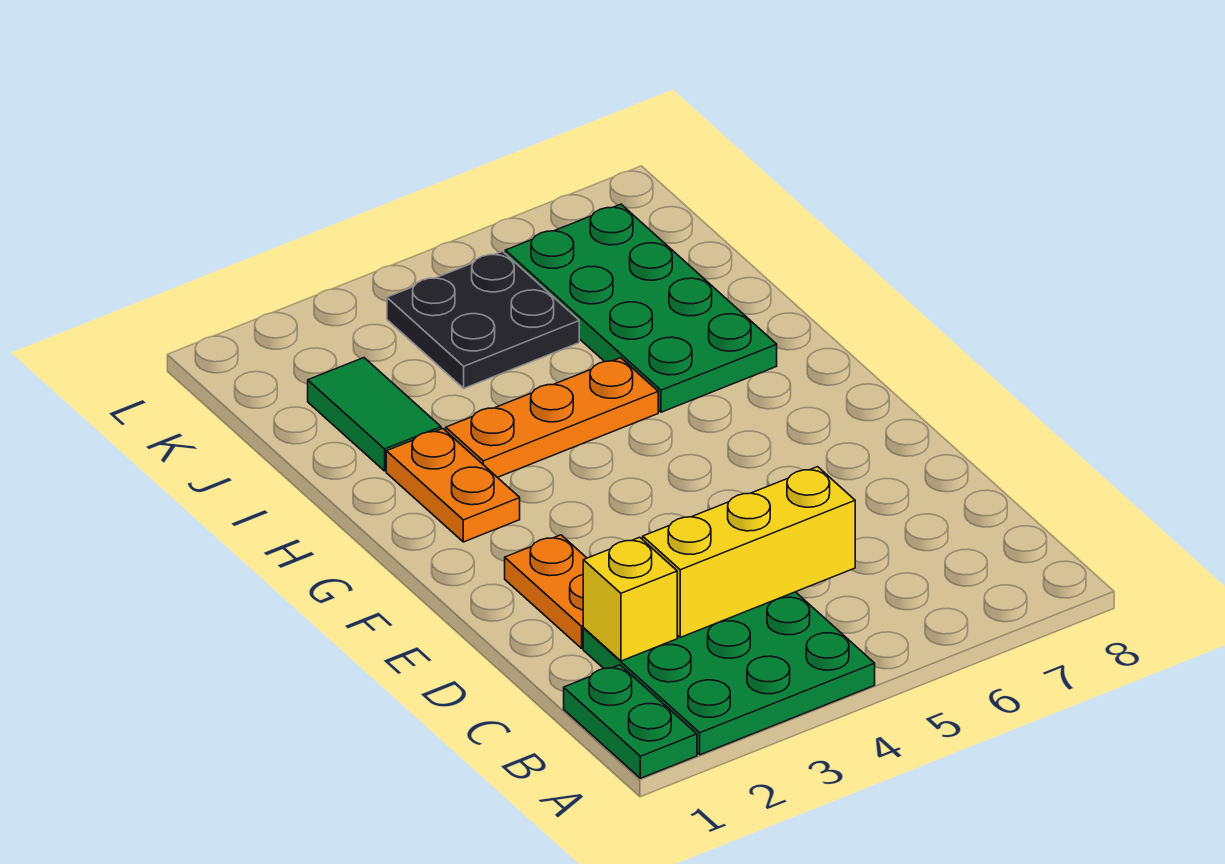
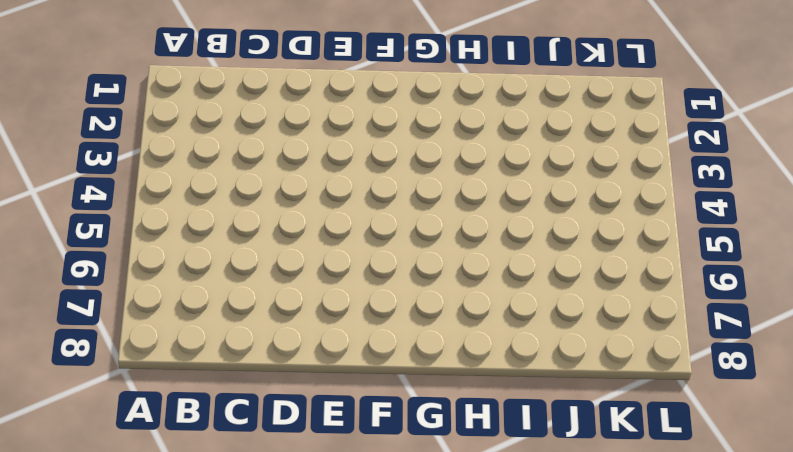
none -> green plate A1:B1 level 1
none -> green plate A2:C4 level 1

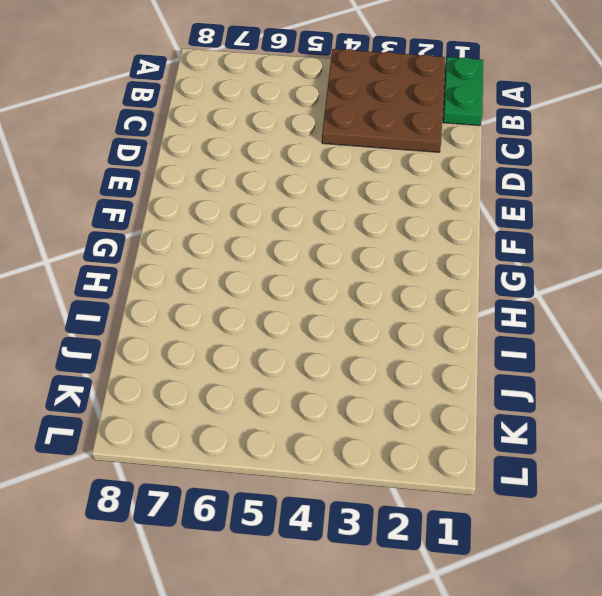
brown plate A2:C4 level 1 -> green plate A2:C4 level 1
none -> orange plate D2:E2 level 1
none -> orange plate G2:H2 level 1

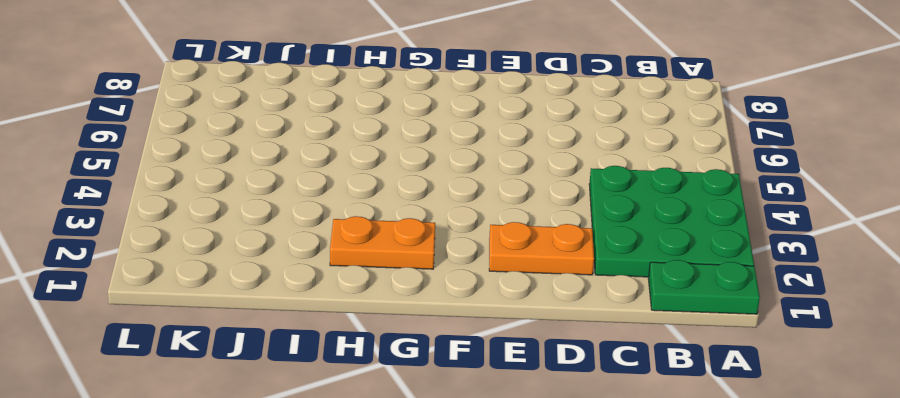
none -> orange plate H3:H5 level 1
none -> green plate H6:K7 level 1

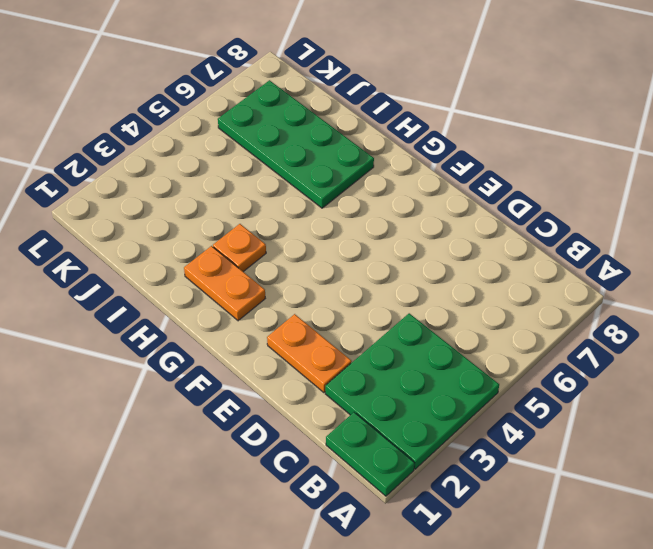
orange plate H3 level 1 -> orange plate H3:H5 level 1
none -> green tile I2:J2 level 1
none -> black plate J4:K5 level 1

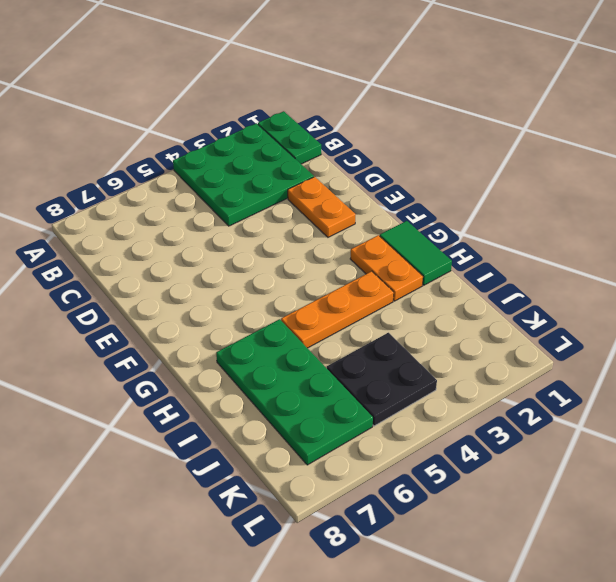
green tile G1:H1 level 1 -> green tile I2:J2 level 1
none -> yellow brick C2 level 2
none -> yellow brick C3:C5 level 2

